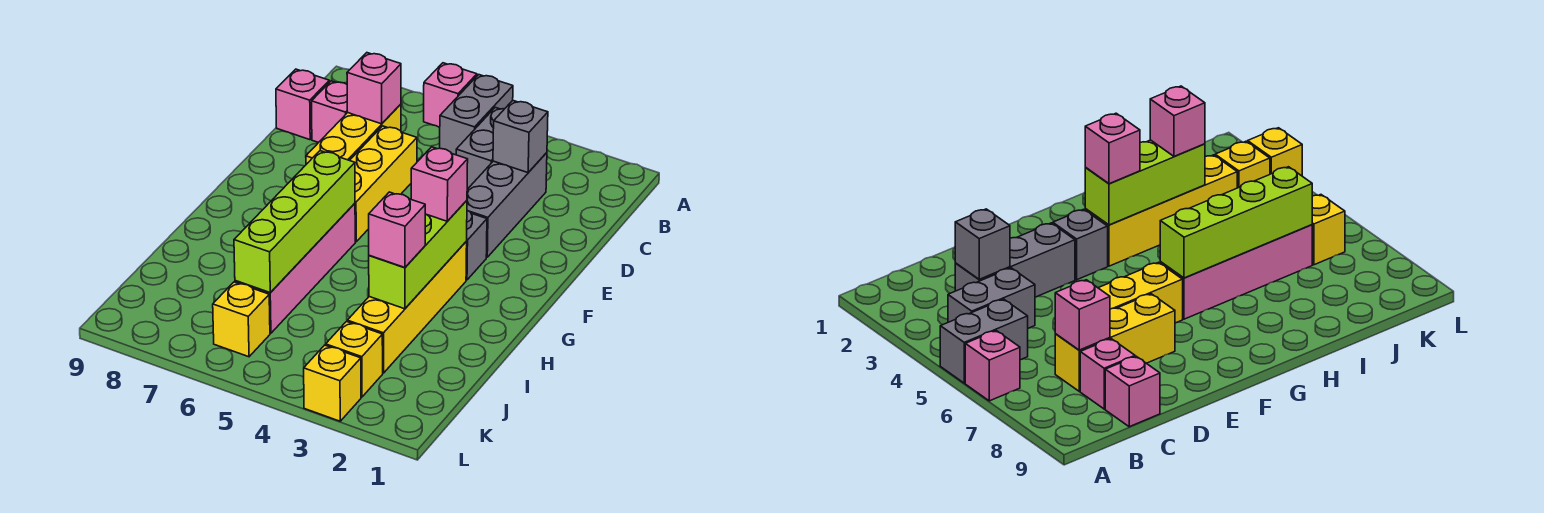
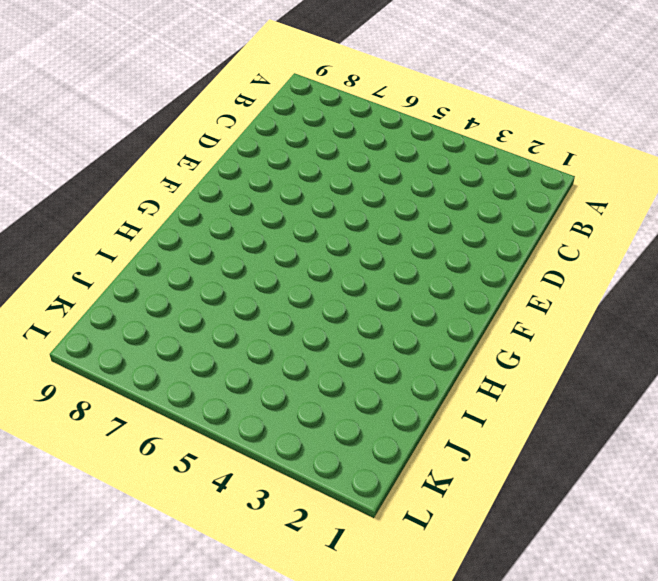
none -> grey brick A5:B5 level 1
none -> pink brick A6 level 1
none -> grey brick B4:C4 level 1

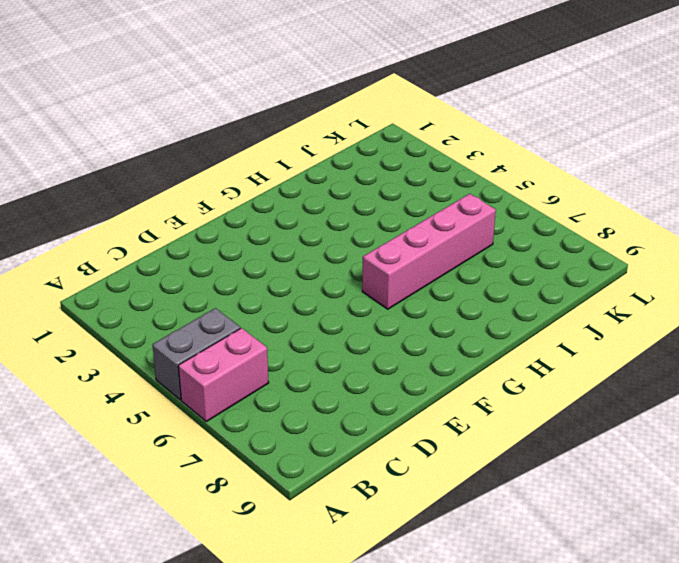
pink brick A6:B6 level 1 -> pink brick A6 level 1
none -> grey brick B4:C4 level 1
none -> grey brick C3:E3 level 1
none -> yellow brick C7:E7 level 1

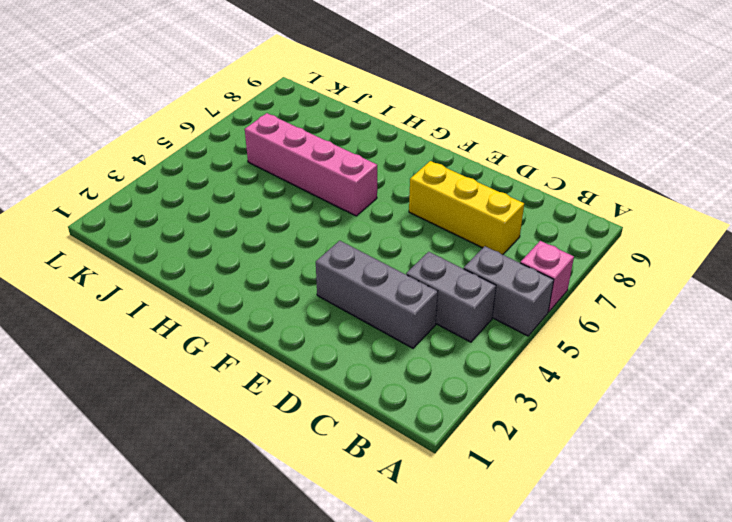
none -> pink brick C8 level 1
none -> pink brick C9 level 1
none -> yellow brick D6:F6 level 1

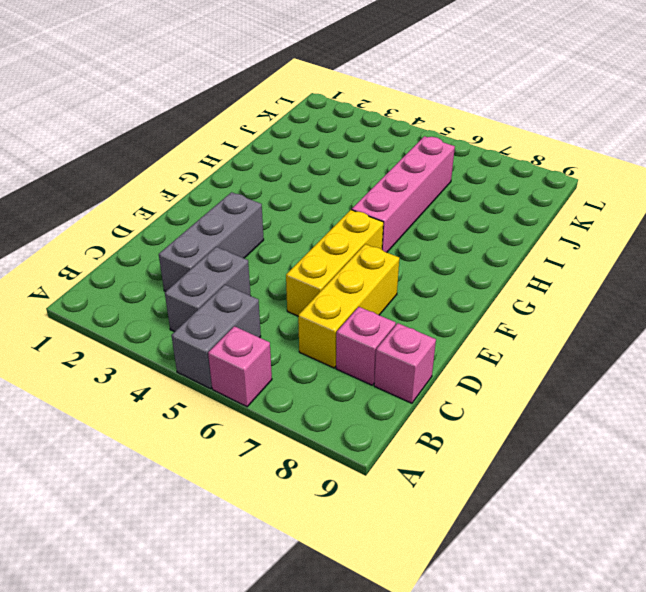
none -> grey brick F3 level 1
none -> yellow brick G3:J3 level 1
none -> yellow brick K3 level 1

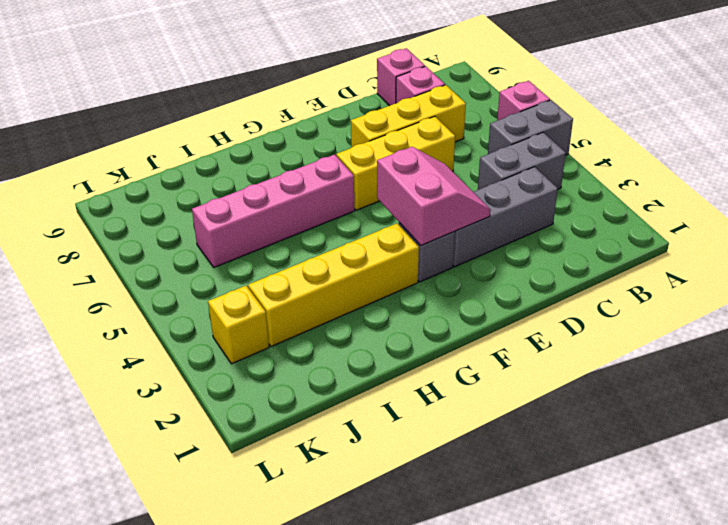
pink slope E3:F4 level 2 top F -> none
none -> yellow brick K6 level 1
none -> yellow brick L3 level 1
none -> grey brick C3 level 2

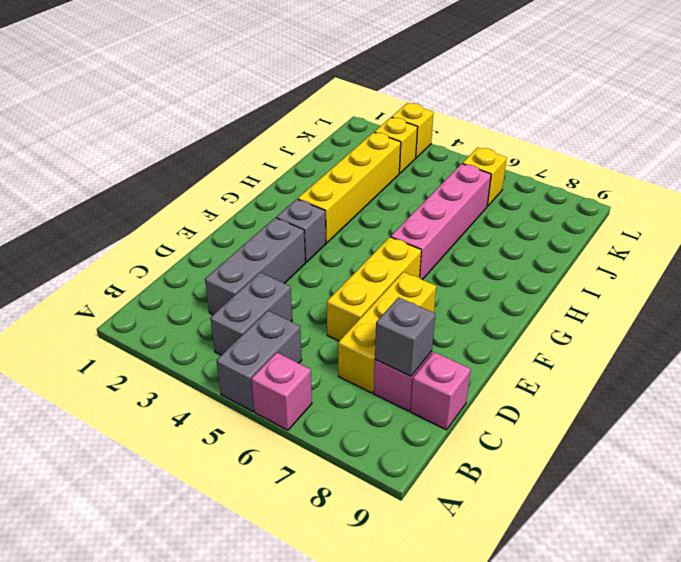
grey brick C8 level 2 -> grey brick C3 level 2
none -> pink brick C7 level 2
none -> lime brick G3:I3 level 2
none -> lime brick G6:J6 level 2

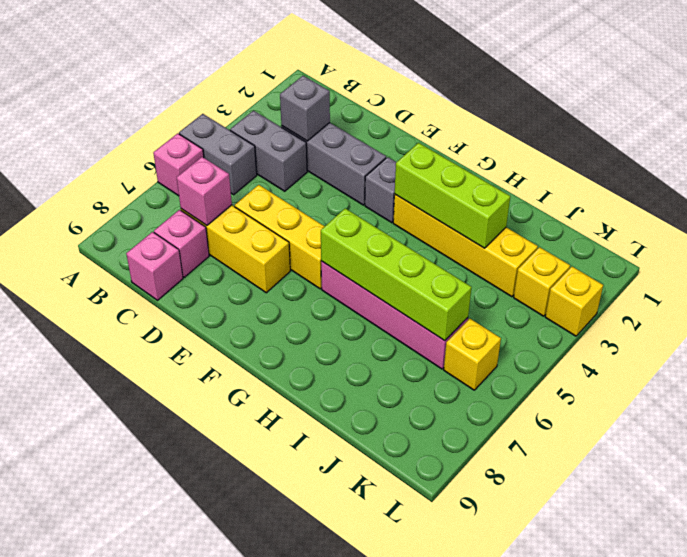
none -> pink brick G3 level 3
none -> pink brick I3 level 3

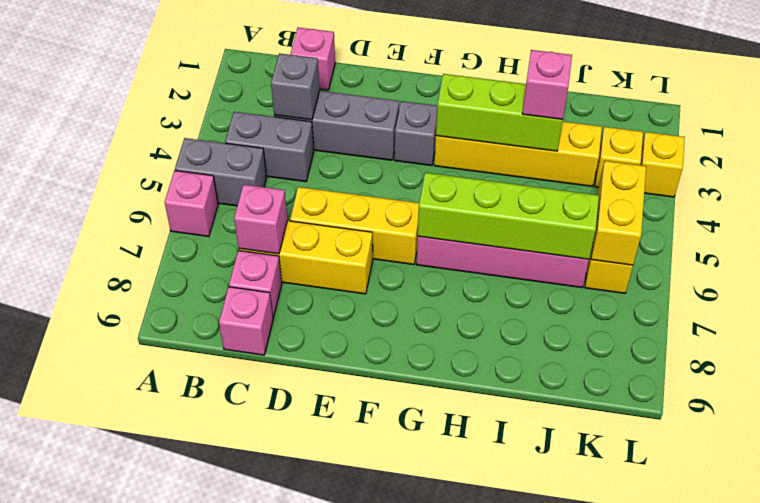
pink brick C1 level 1 -> pink brick G3 level 3
yellow brick K5:K6 level 2 -> none

